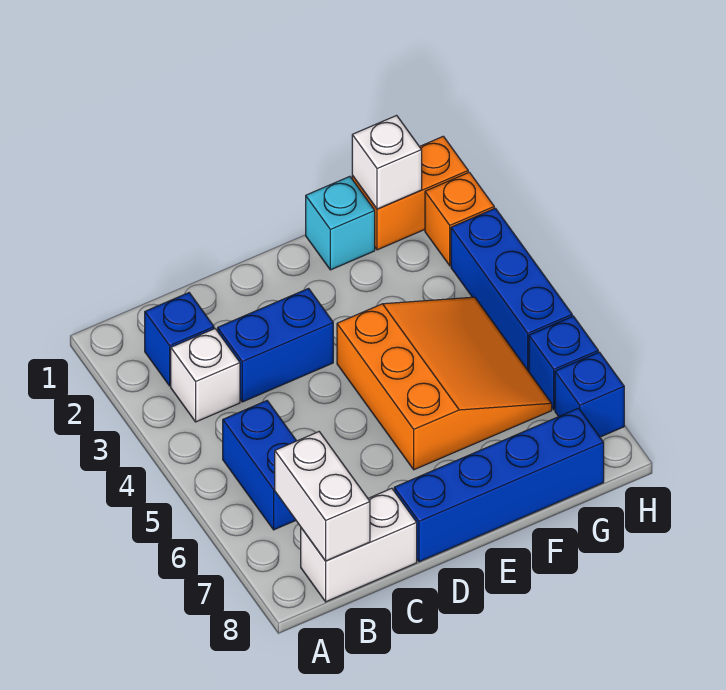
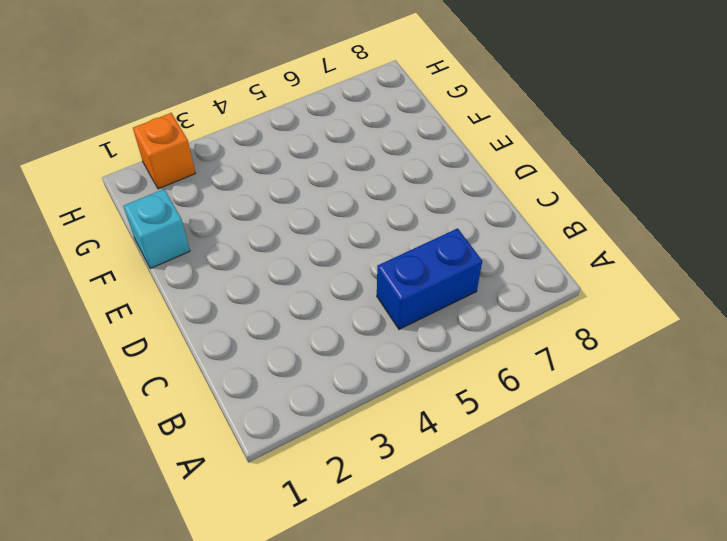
none -> blue brick B2 level 1
none -> white brick B3 level 1
none -> white brick B8:C8 level 1

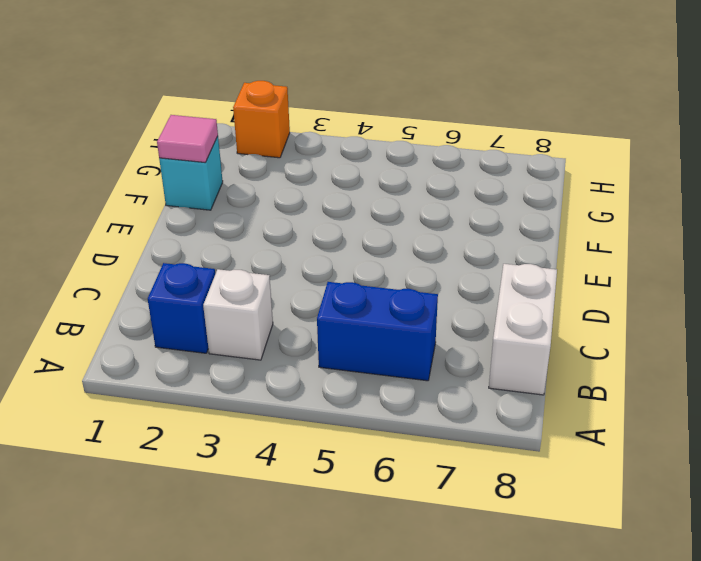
pink tile F1 level 2 -> none
none -> blue brick C3:D3 level 1
none -> blue brick D8:G8 level 1
none -> orange slope E4:G6 level 1 top E

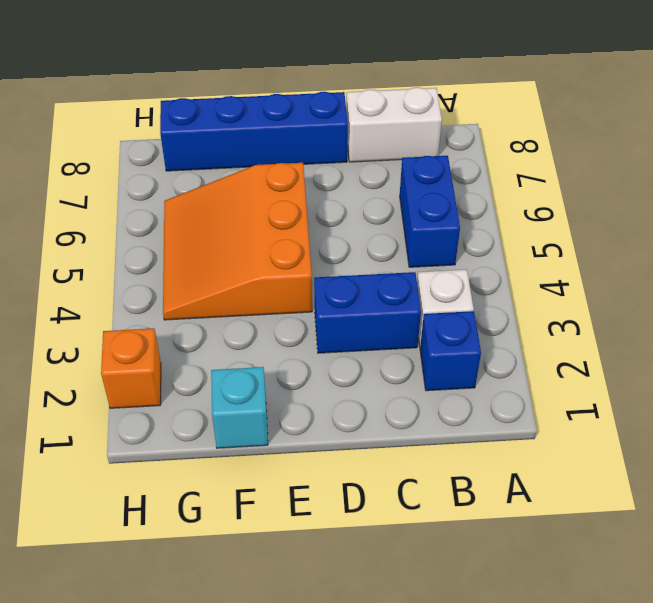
none -> orange brick G1:H1 level 1
none -> blue brick H3:H5 level 1
none -> blue brick H6 level 1

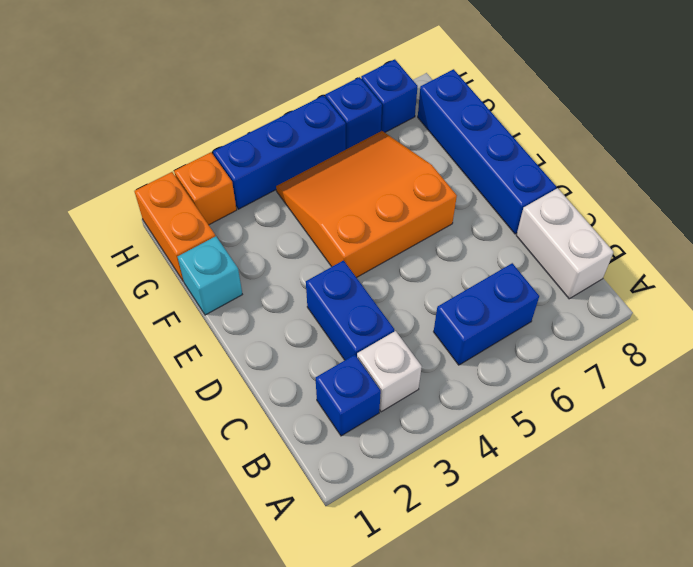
none -> white brick B7:B8 level 2
none -> white brick G1 level 2

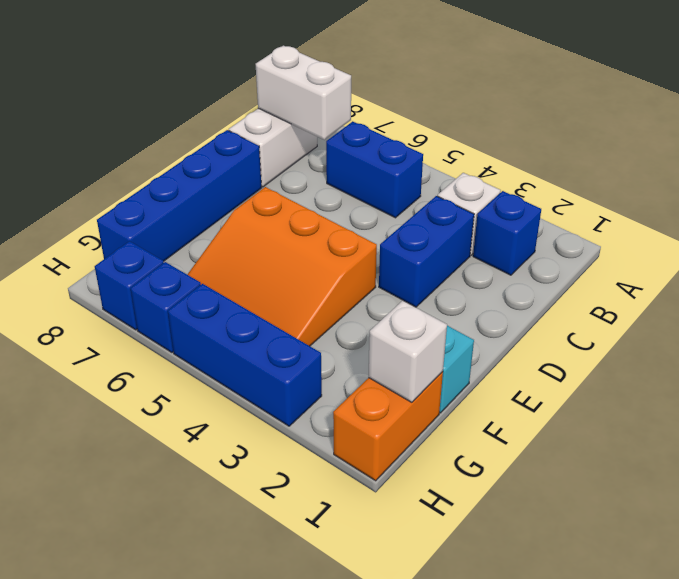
none -> orange brick H2 level 1

